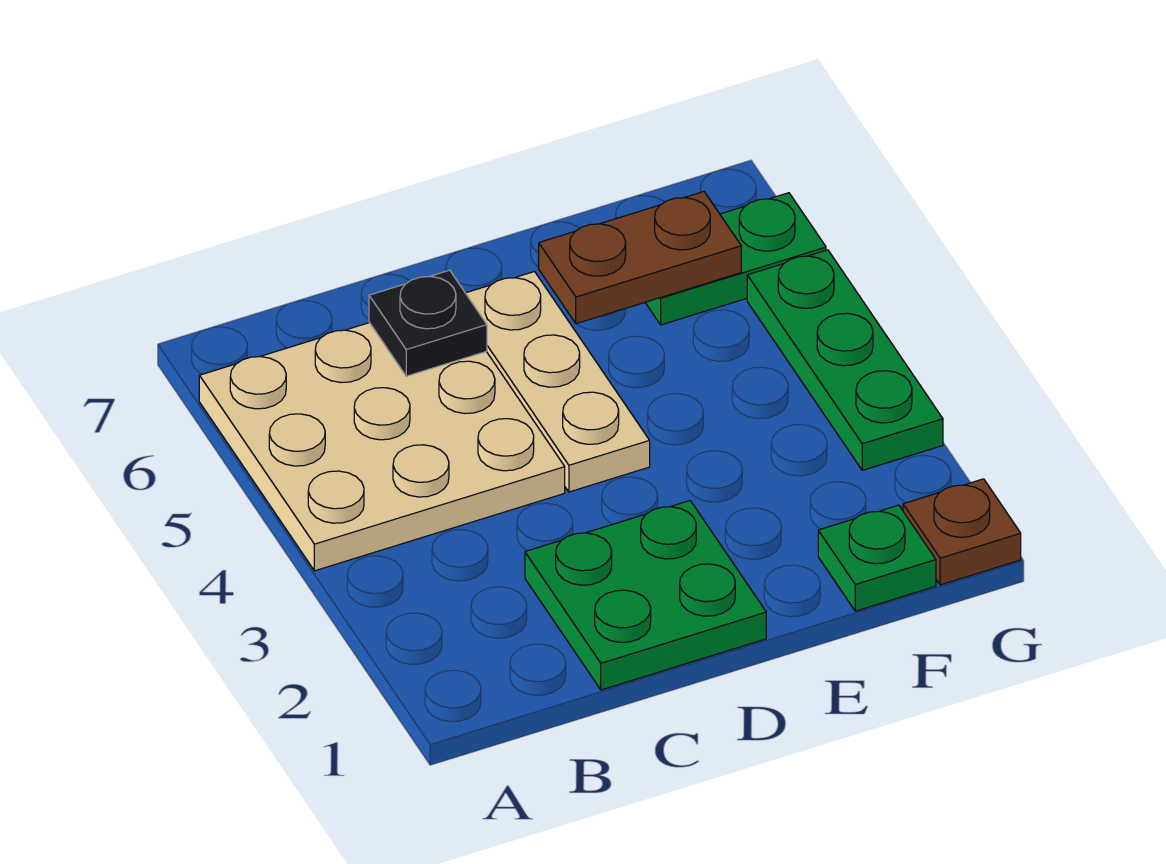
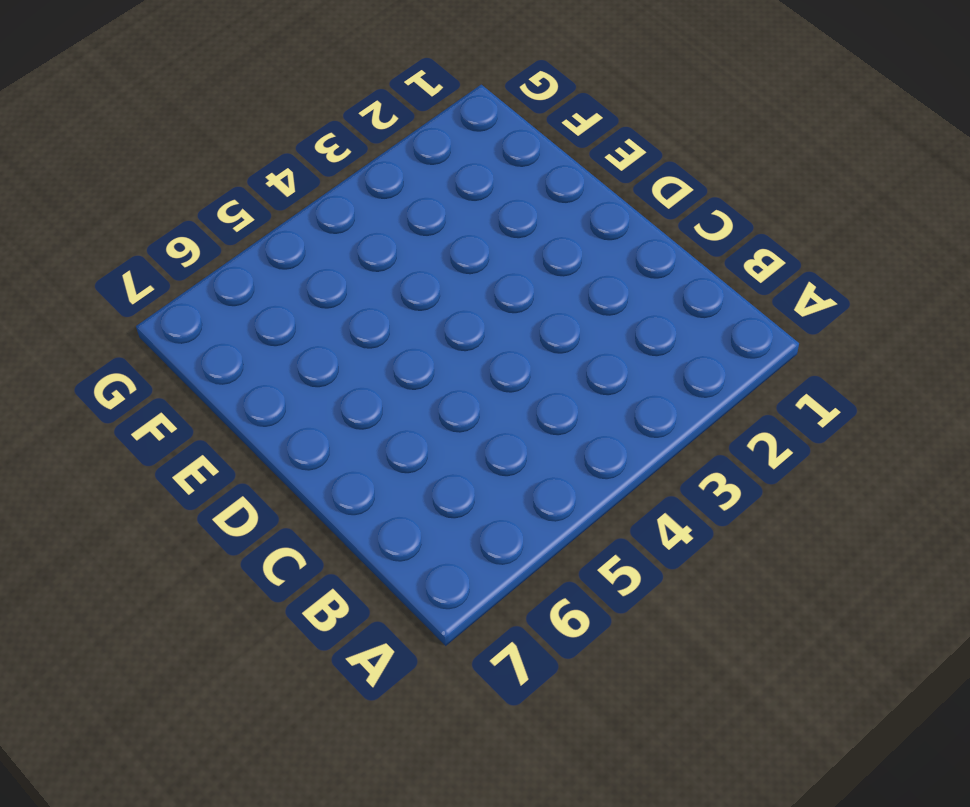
none -> tan plate A4:C6 level 1
none -> green plate C1:D2 level 1

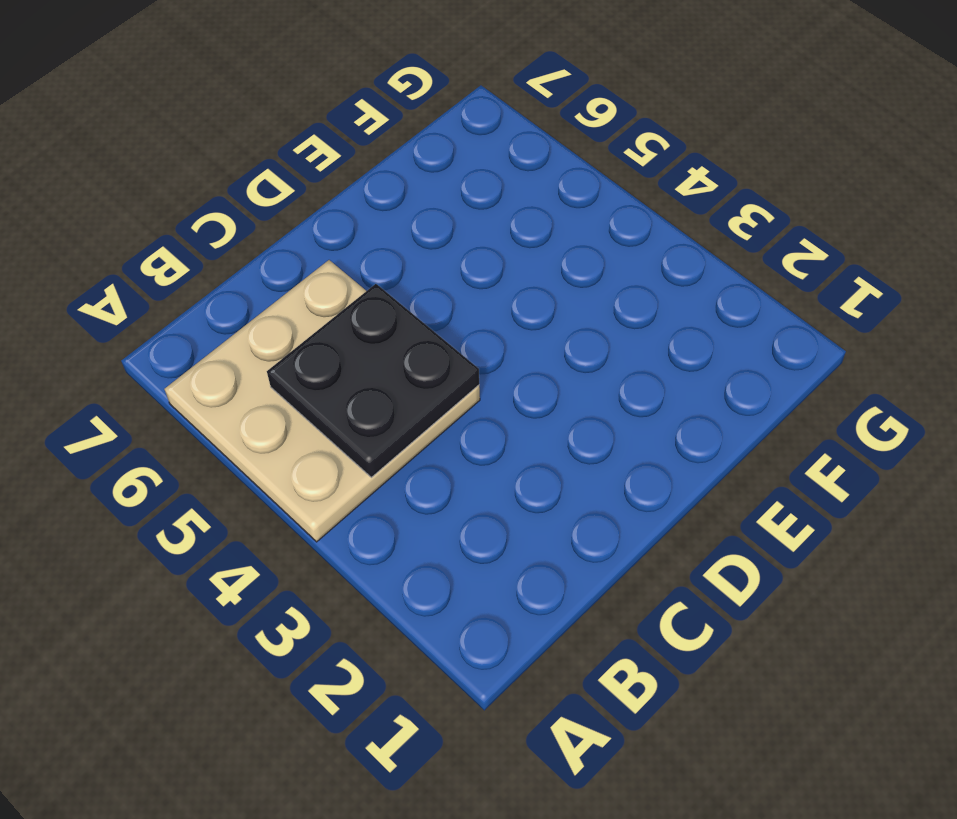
black plate B4:C5 level 2 -> none
none -> green plate C1:D2 level 1
none -> tan plate D4:D6 level 1

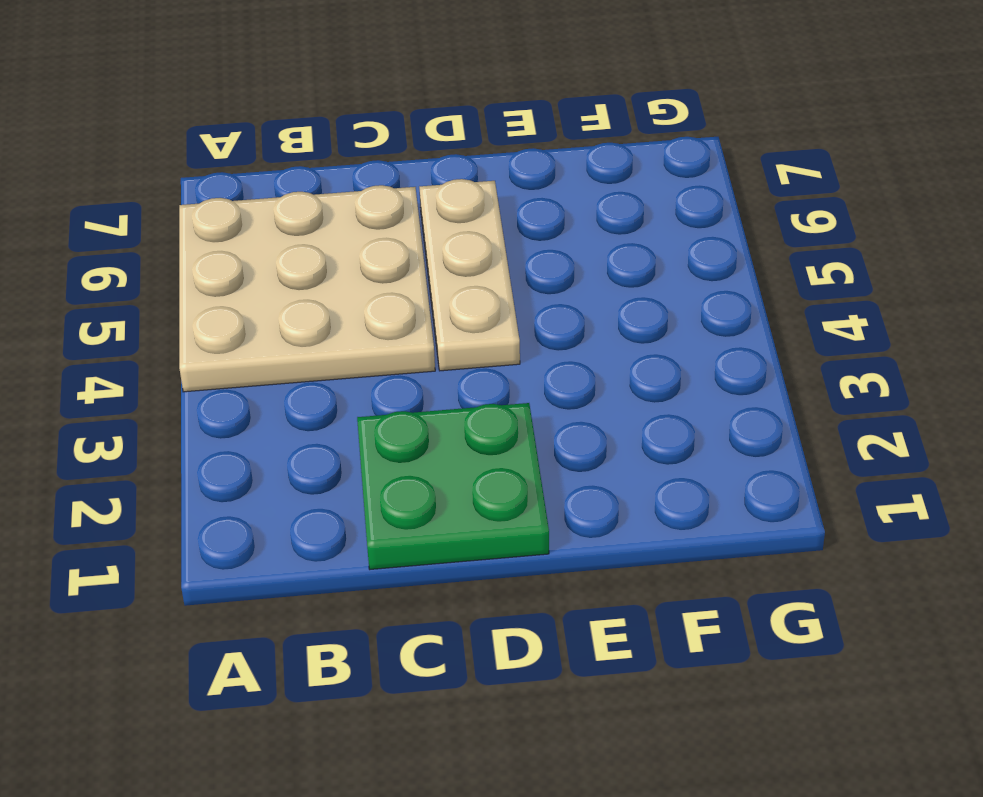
none -> green plate F1 level 1
none -> green plate F6:G6 level 1

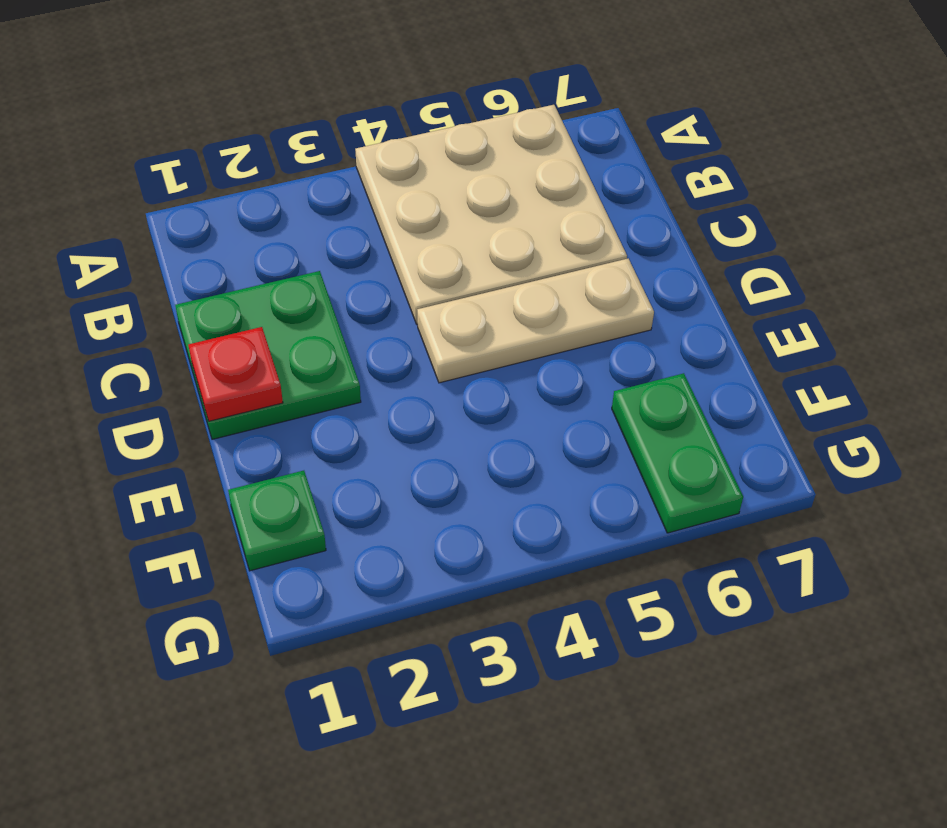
red plate D1 level 2 -> none
none -> brown plate G1 level 1
none -> green plate G3:G5 level 1

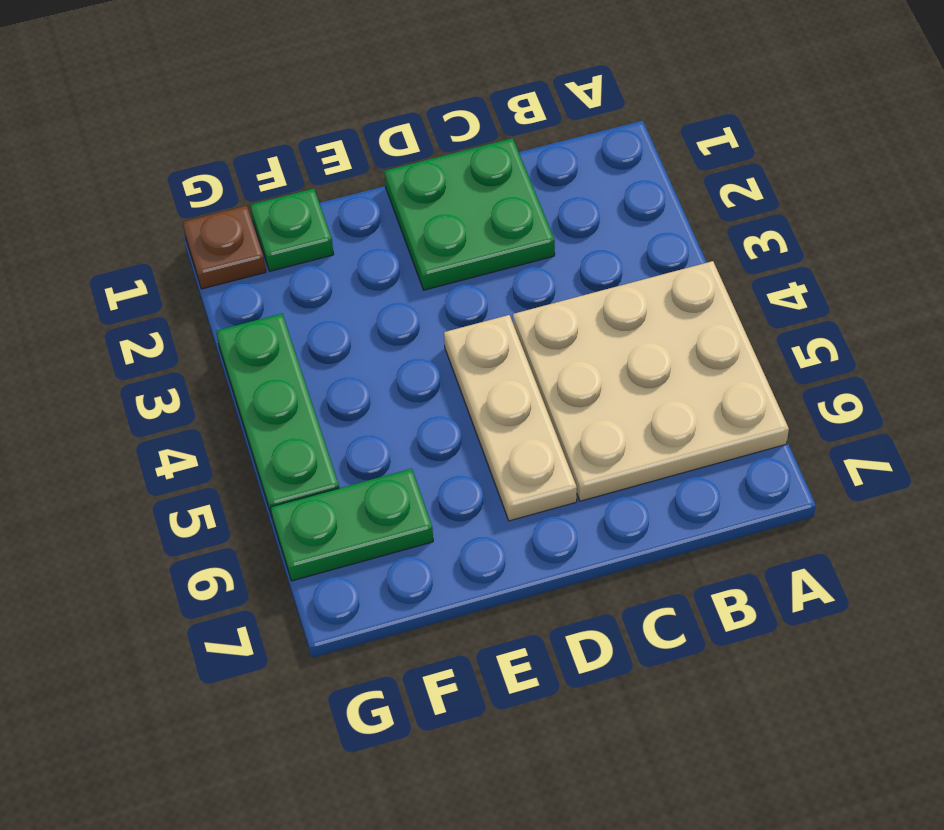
none -> black plate C6 level 2
none -> brown plate E6:F6 level 2

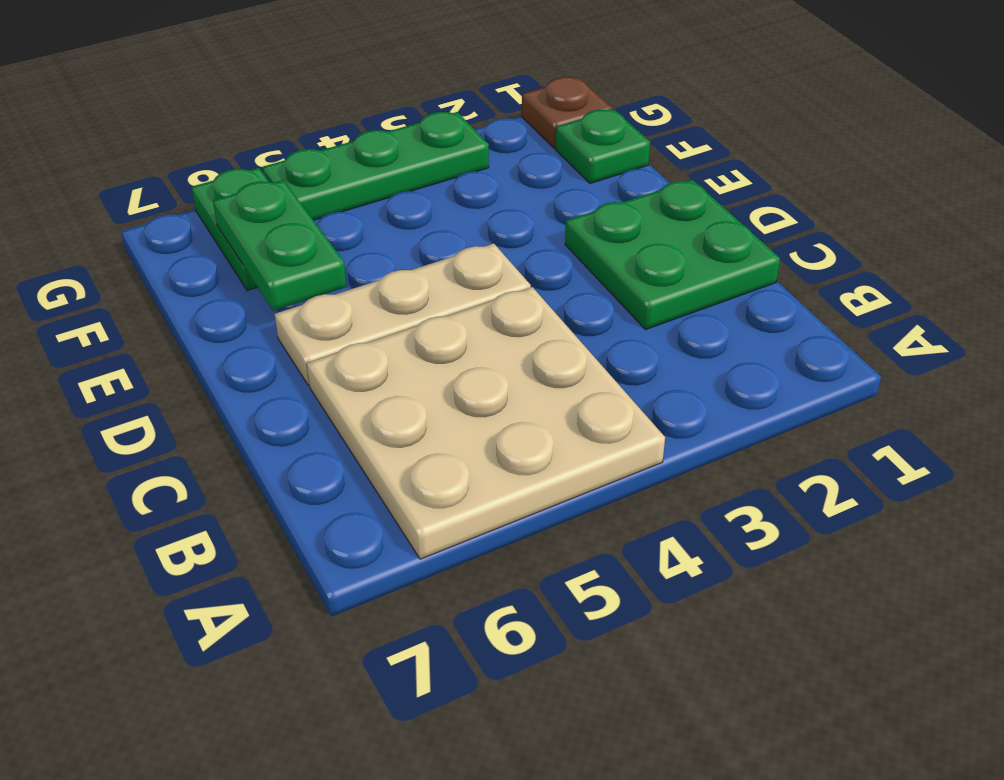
green plate E6:F6 level 2 -> brown plate E6:F6 level 2
none -> black plate C6 level 2

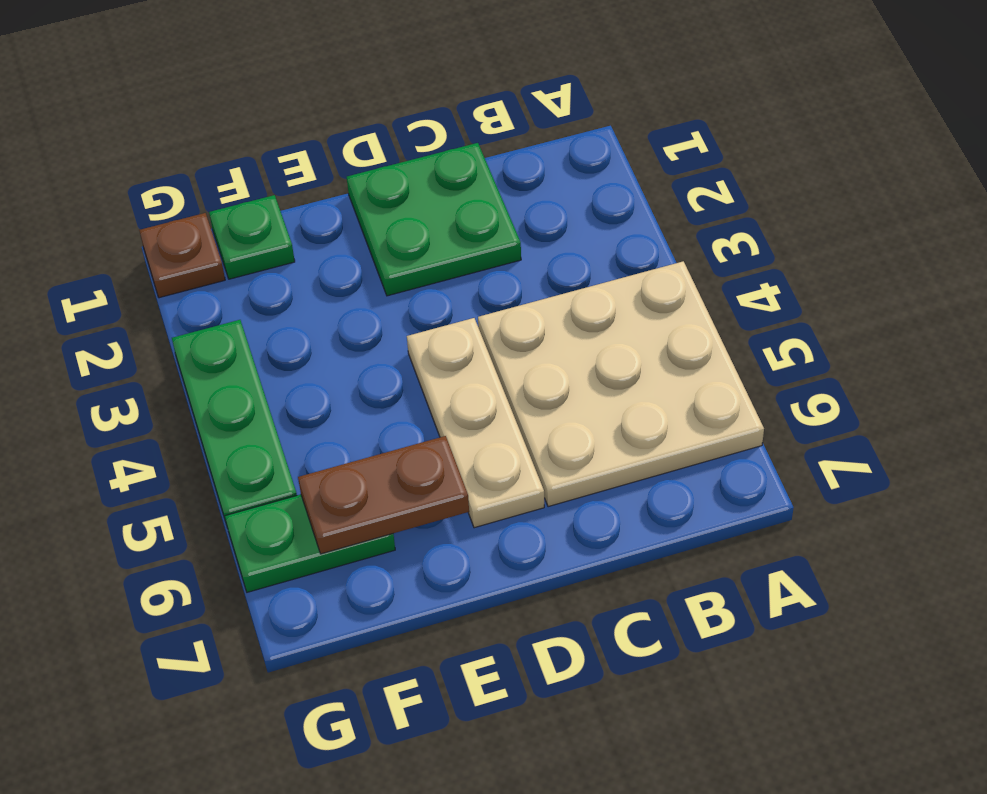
none -> black plate C6 level 2

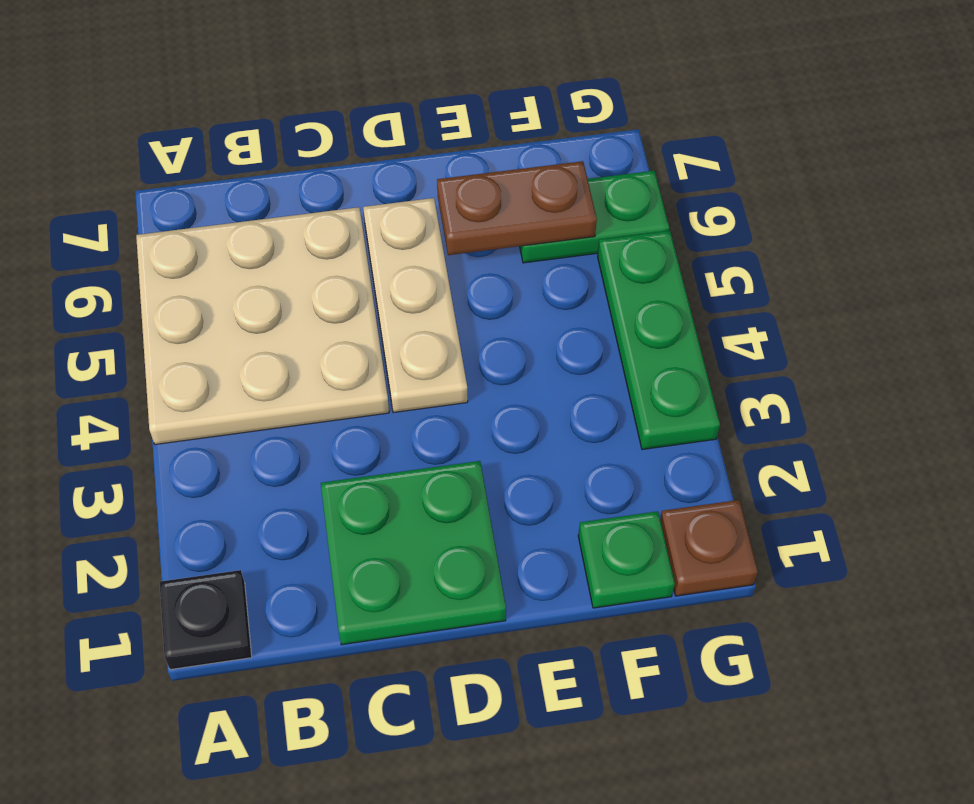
black plate A1 level 1 -> black plate C6 level 2

